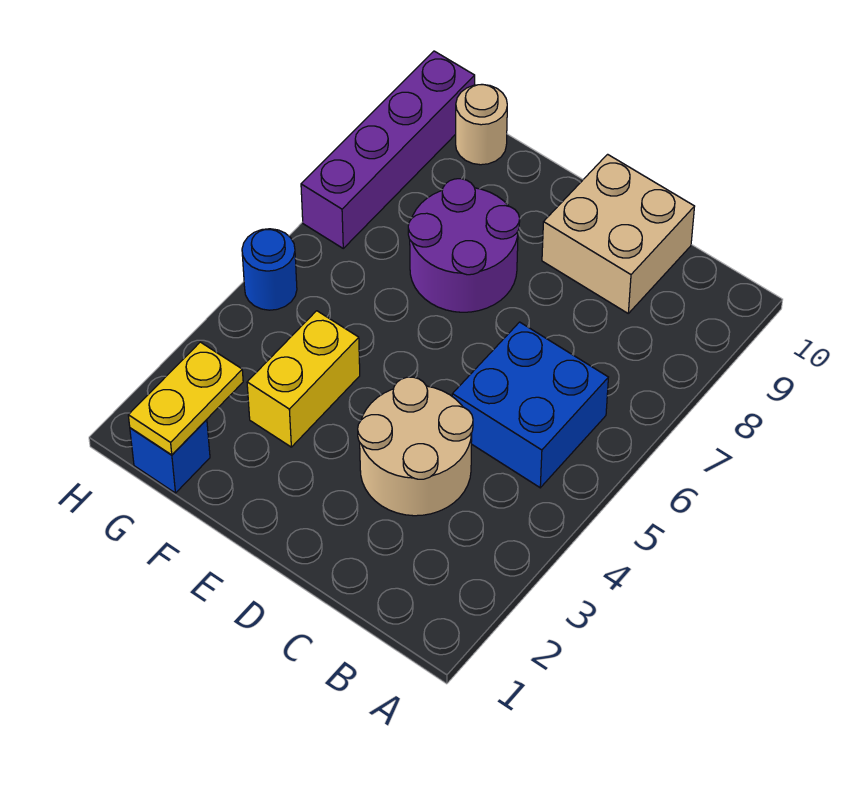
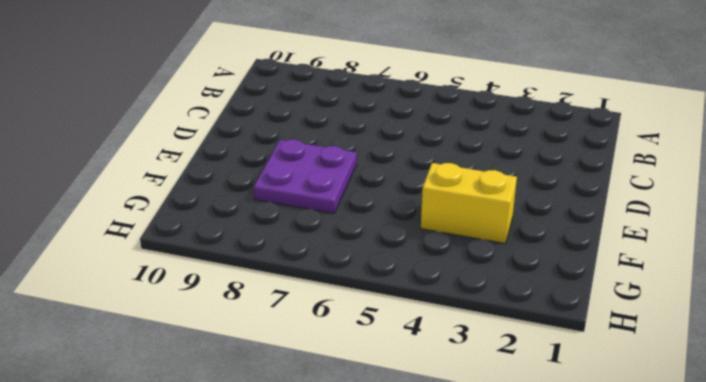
purple plate E7:F8 level 1 -> purple round brick E7:F8 level 1
none -> blue brick B5:C6 level 1
none -> tan round brick C3:D4 level 1

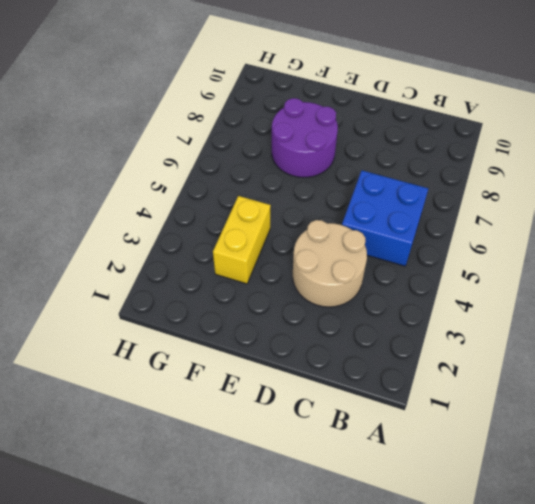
none -> tan brick C9:D10 level 1
none -> blue brick G1 level 1

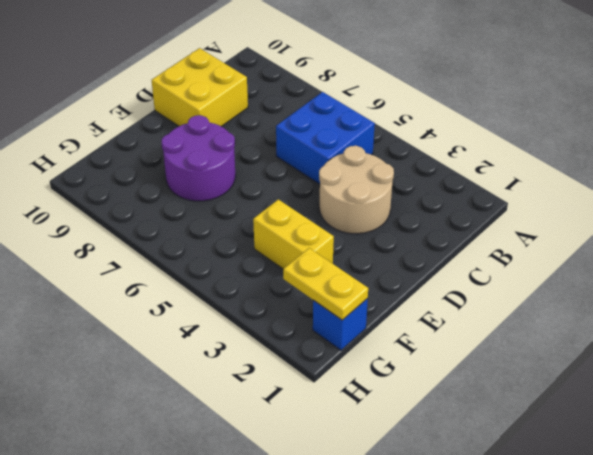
yellow brick C9:D10 level 1 -> tan brick C9:D10 level 1
none -> tan round brick G10 level 1
none -> blue round brick H5 level 1

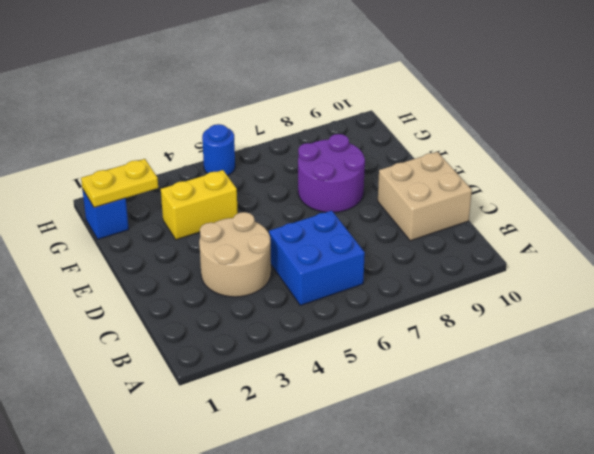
none -> tan round brick G10 level 1
none -> purple brick H7:H10 level 1

